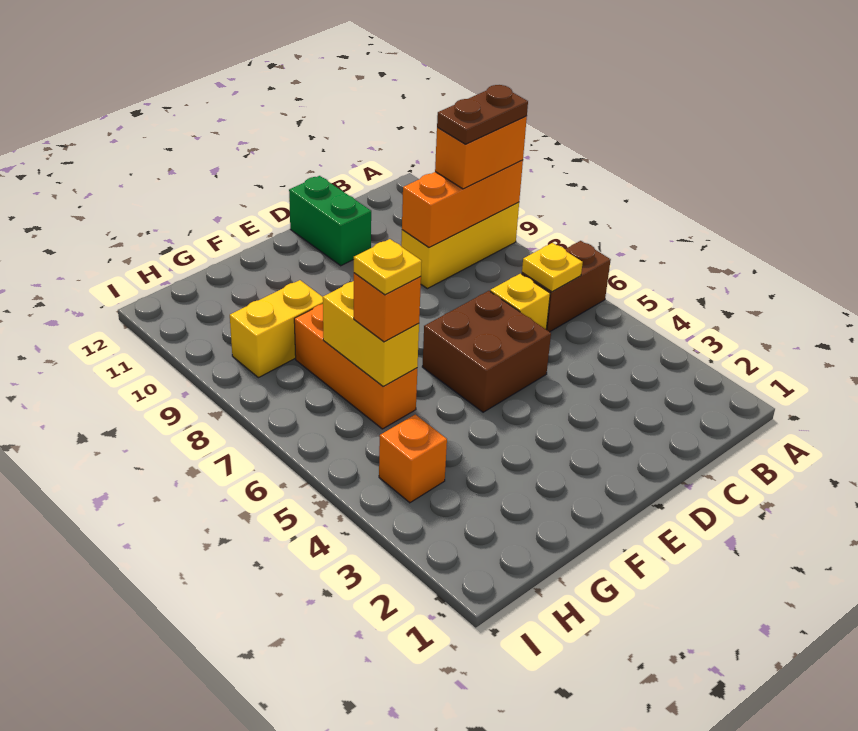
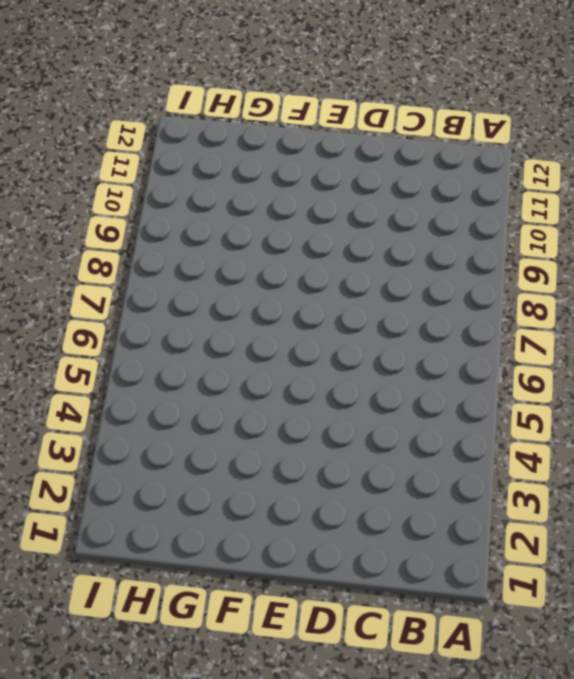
none -> brown brick A6:B6 level 1
none -> yellow brick A9:C9 level 1
none -> yellow brick C6 level 1

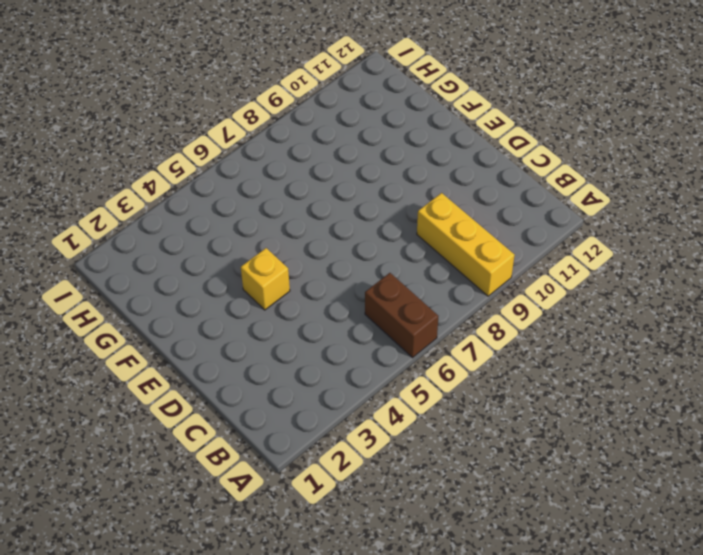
yellow brick E4 level 1 -> yellow brick C6 level 1
none -> brown brick D5:E6 level 1
none -> green brick D11:D12 level 1
none -> orange brick G6:G8 level 1

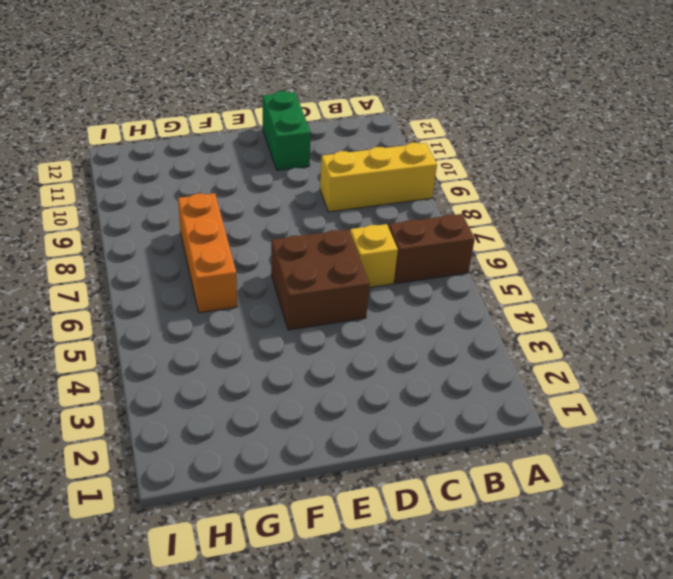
none -> yellow brick G9:H9 level 1
none -> orange brick H4 level 1
none -> orange brick A9:C9 level 2

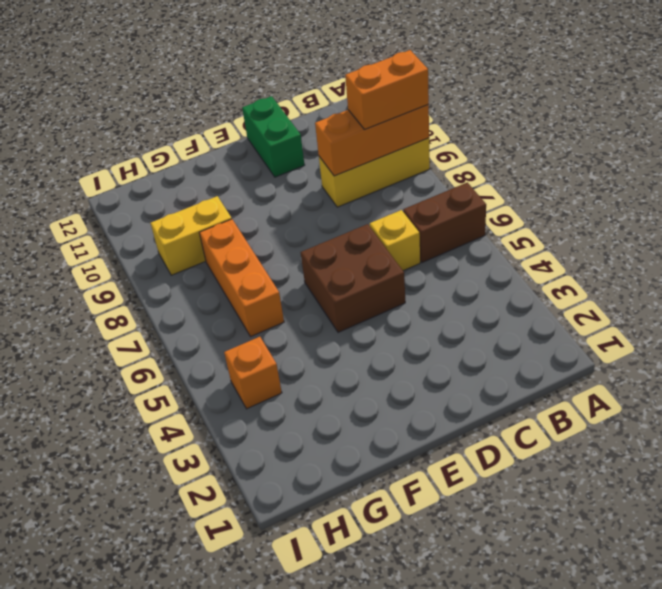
none -> yellow plate B6 level 2
none -> yellow brick G6:G7 level 2
none -> orange brick G6 level 3

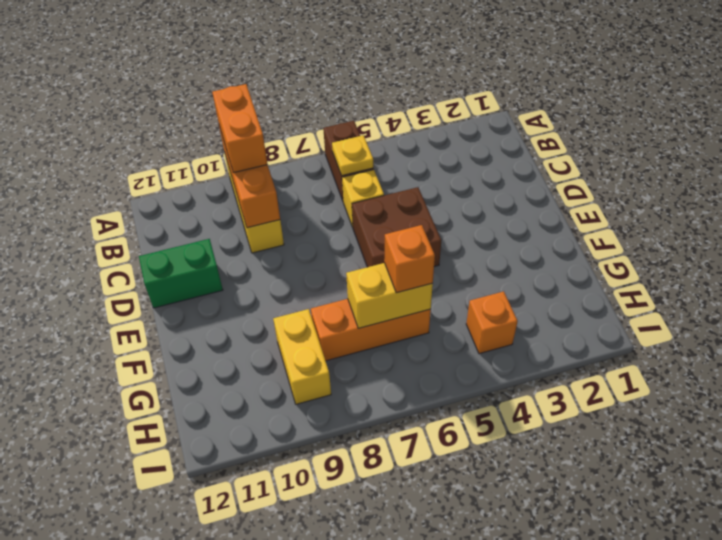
none -> brown plate A9:B9 level 4
none -> yellow plate G6 level 4

